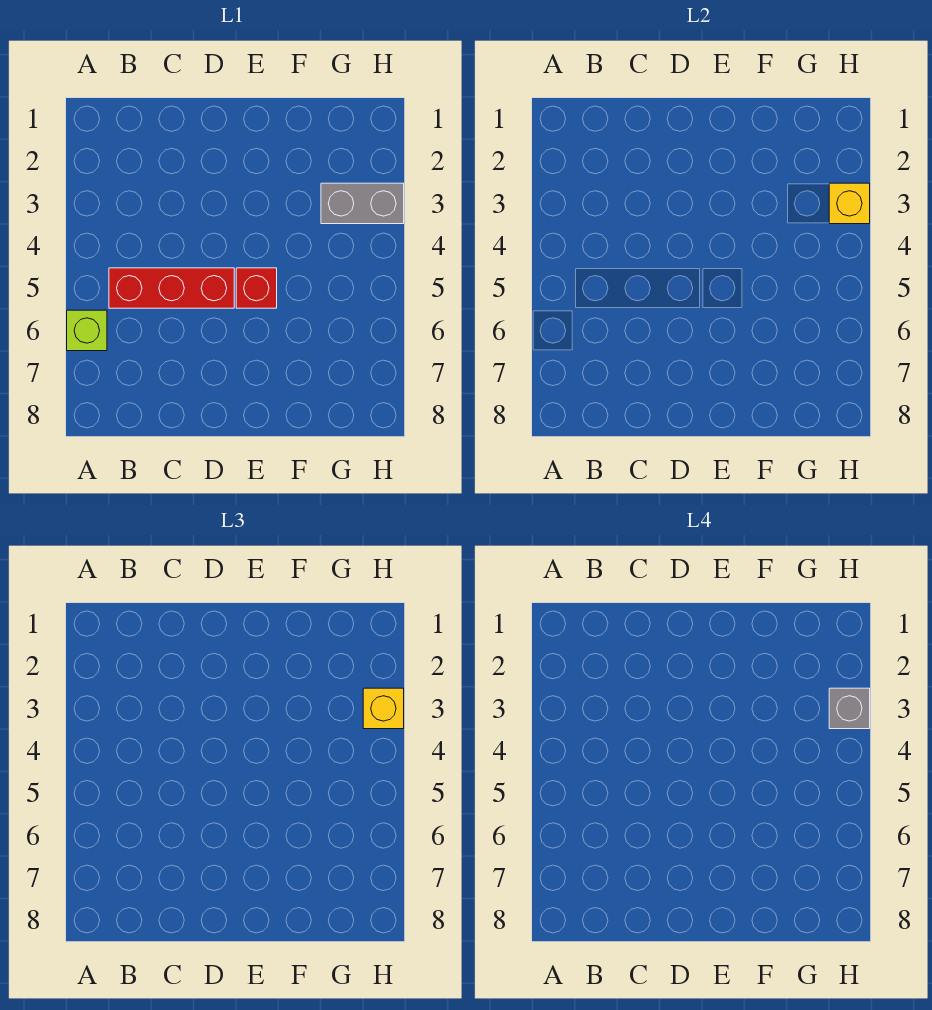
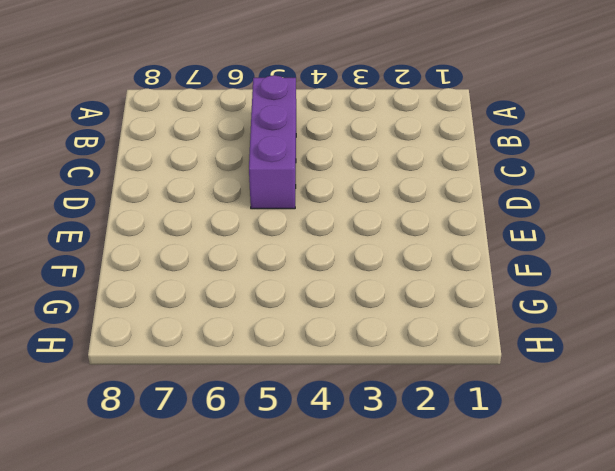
purple brick B5:D5 level 1 -> red brick B5:D5 level 1
none -> lime brick A6 level 1
none -> red brick E5 level 1

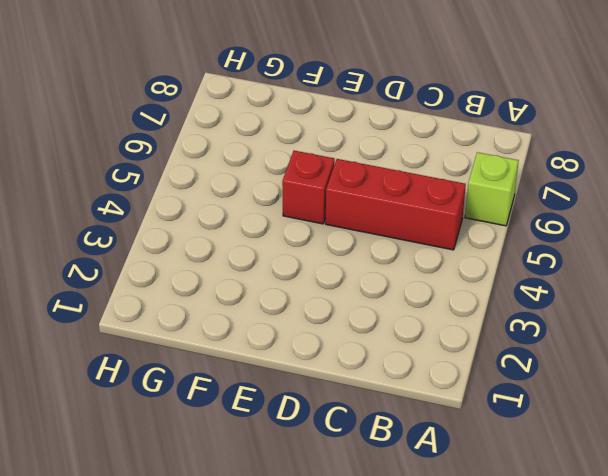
none -> grey brick G3:H3 level 1
none -> yellow brick H3 level 2

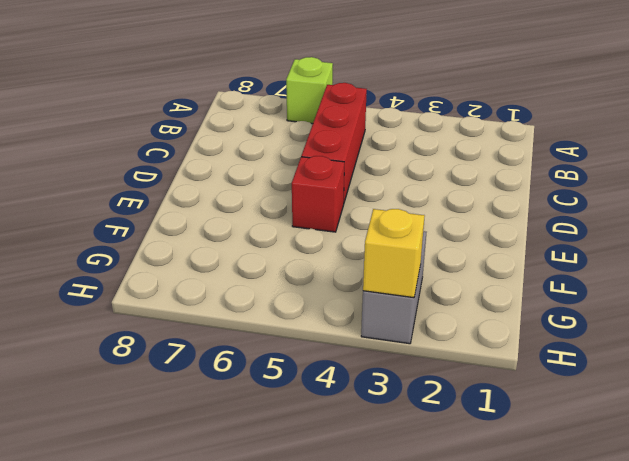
none -> yellow brick H3 level 3
none -> grey brick H3 level 4

